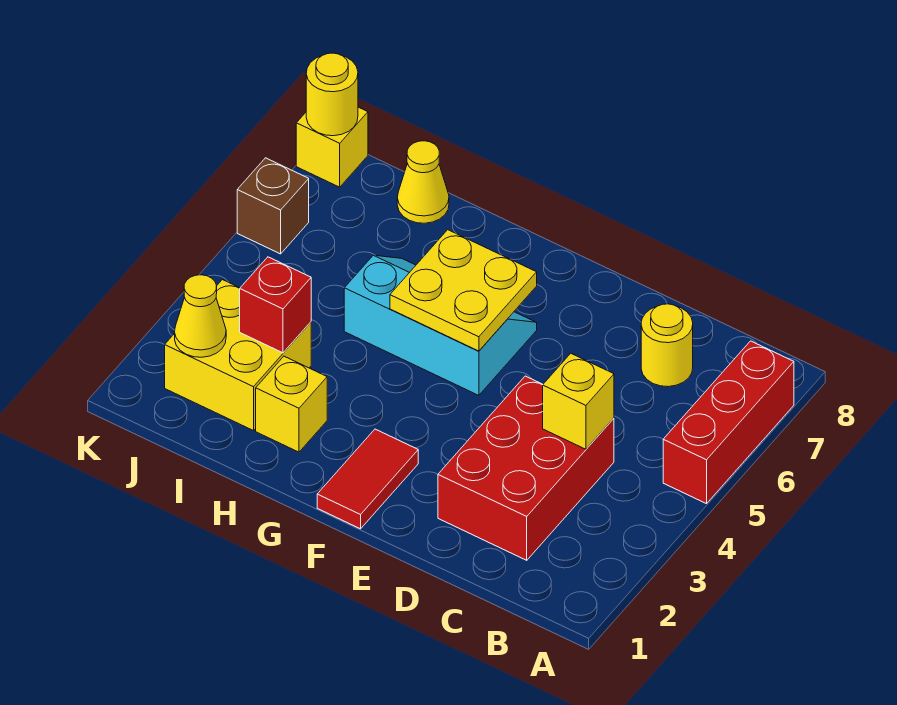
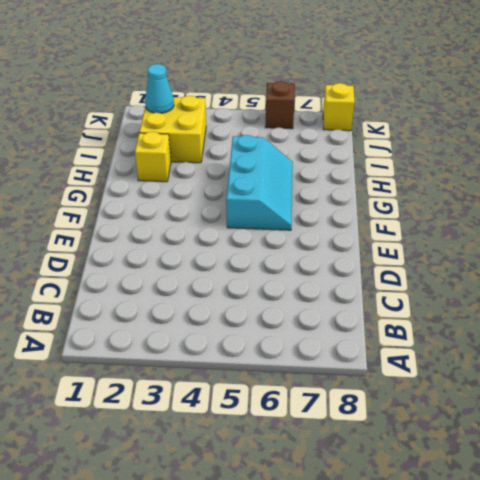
cyan cone J2 level 2 -> yellow cone J2 level 2
none -> red brick A5:A7 level 1
none -> red brick C2:D4 level 1
none -> yellow round brick C7 level 1

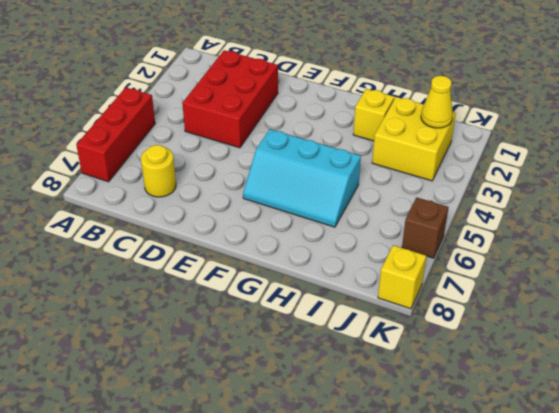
none -> red tile F1:F2 level 1
none -> yellow cone I8 level 1
none -> yellow brick C4 level 2

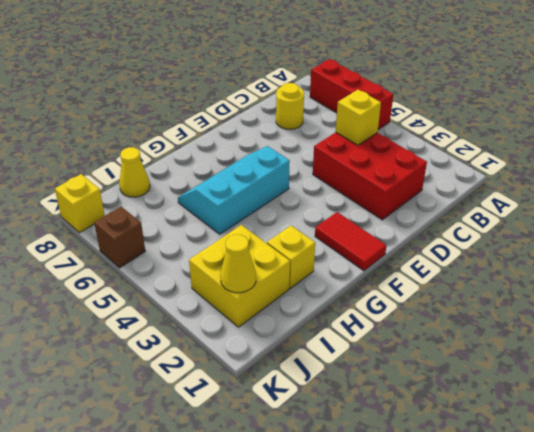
none -> yellow plate F5:G6 level 2
none -> red brick I3 level 2
none -> yellow round brick K8 level 2

